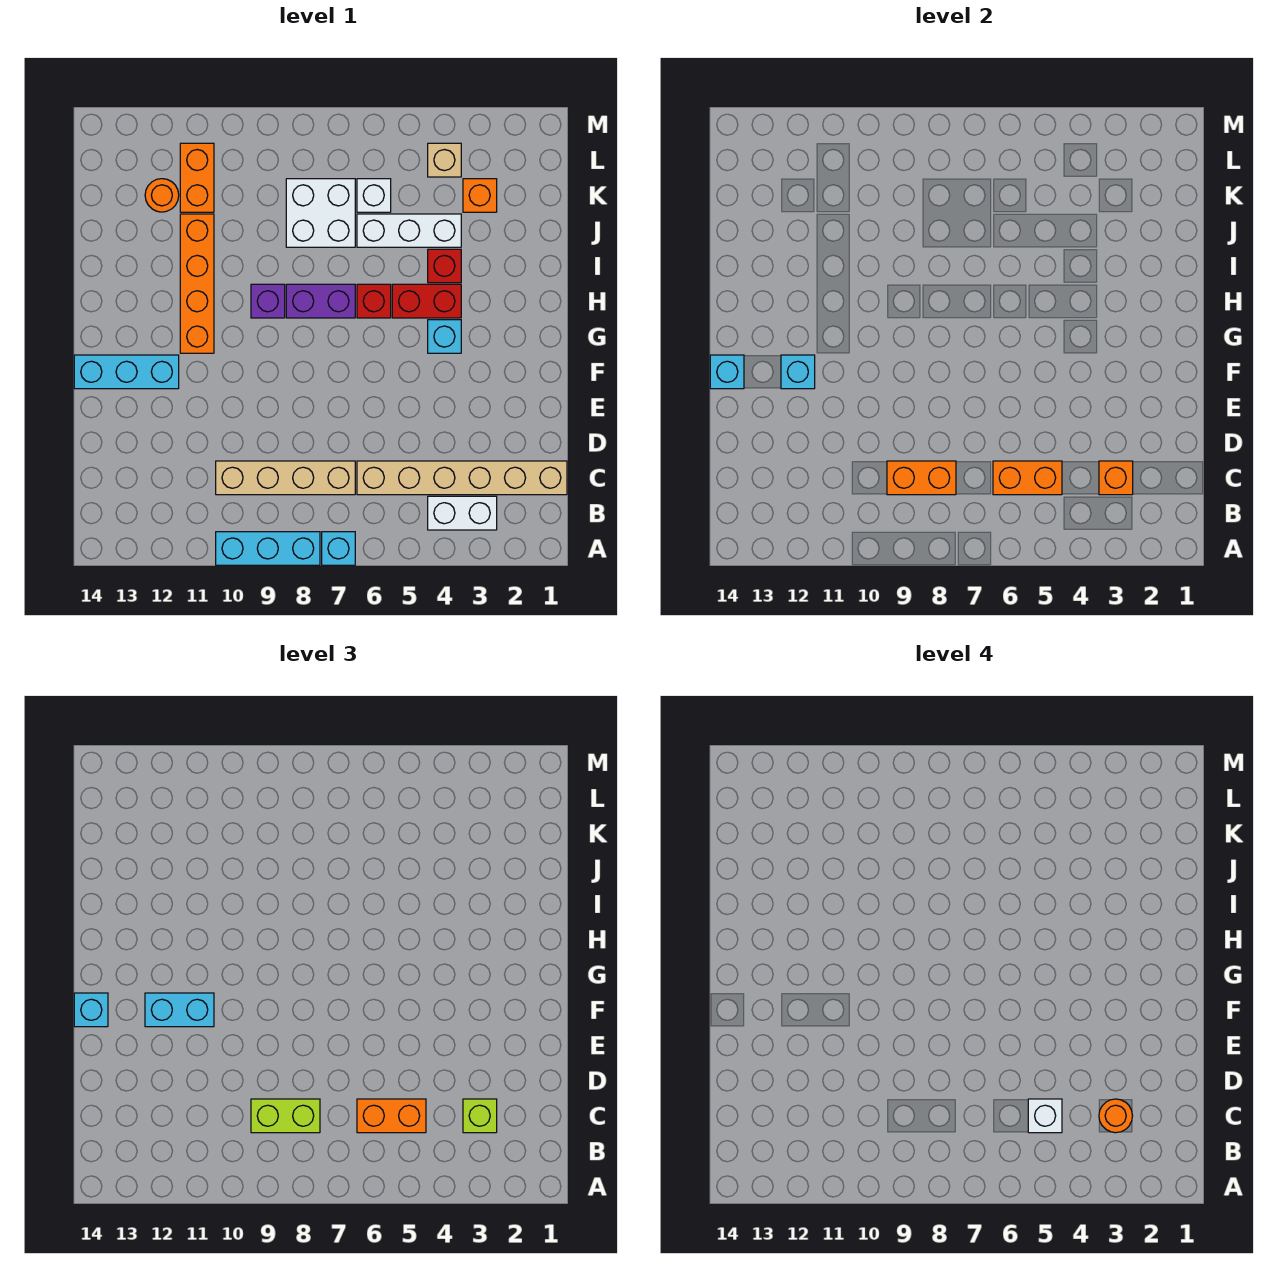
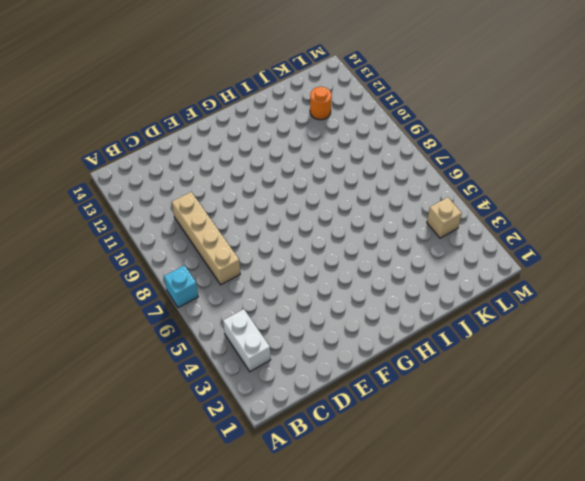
none -> cyan brick A8:A10 level 1
none -> tan brick C1:C6 level 1
none -> cyan brick F12:F14 level 1
none -> cyan brick G4 level 1

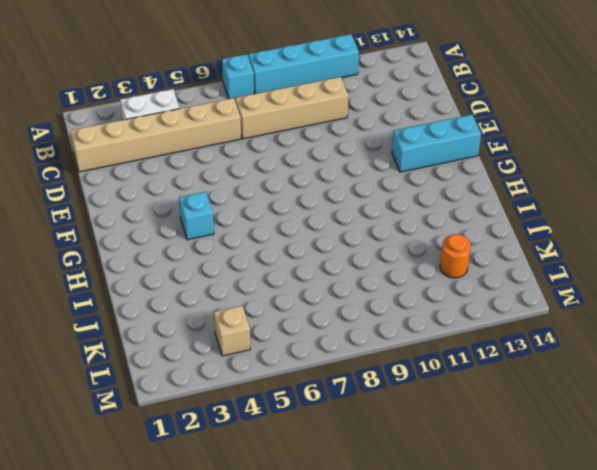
cyan brick A8:A11 level 1 -> cyan brick A8:A10 level 1
none -> orange brick G11:J11 level 1
none -> red brick H4:H5 level 1
none -> red brick H6 level 1
none -> purple brick H7:H8 level 1

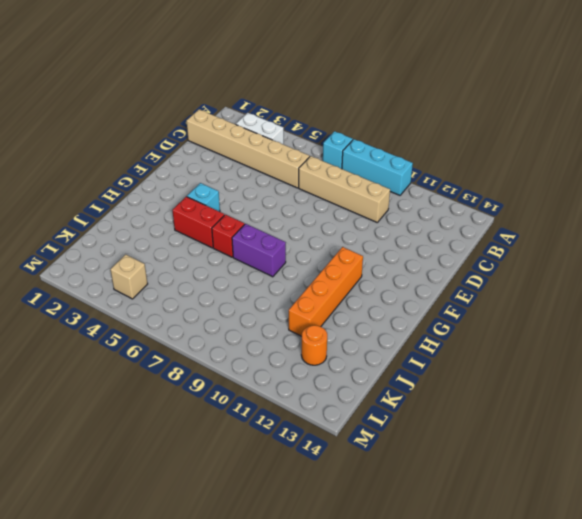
none -> cyan brick F12:F14 level 1
none -> purple brick H9 level 1
none -> red brick I4 level 1
none -> white brick J4:J6 level 1

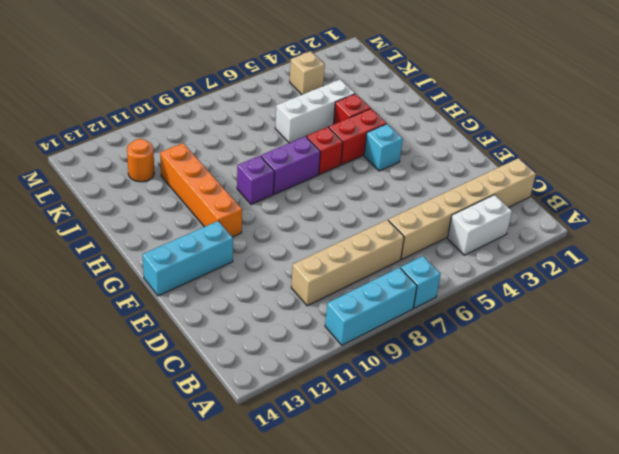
none -> white brick J7:K8 level 1
none -> orange brick K3 level 1
none -> white brick K6 level 1
none -> orange brick K11:L11 level 1

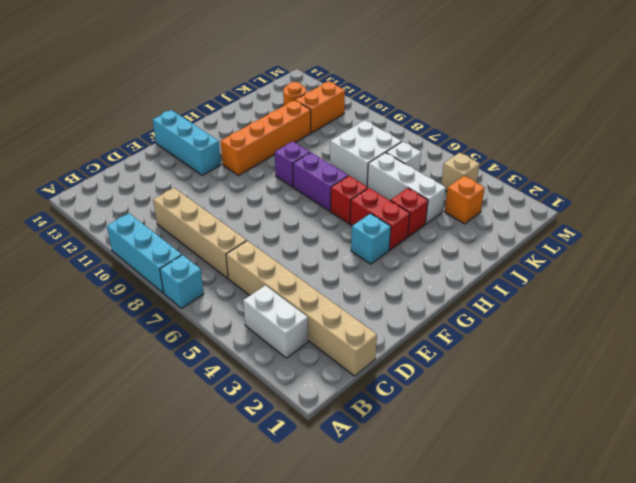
none -> orange brick C3 level 2
none -> orange brick C5:C6 level 2
none -> orange brick C8:C9 level 2
none -> cyan brick F12 level 2

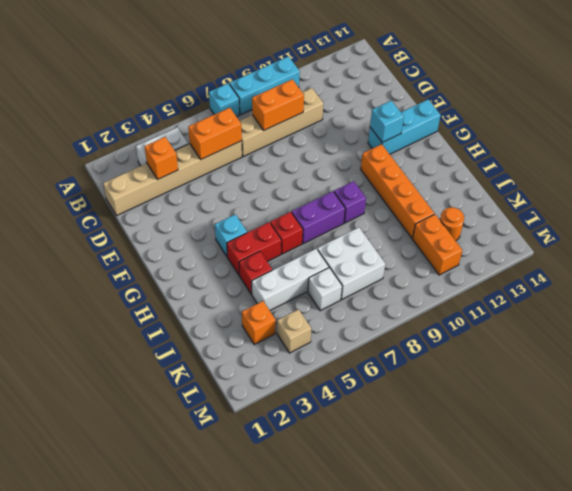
none -> cyan brick F14 level 2
none -> lime brick C3 level 3
none -> orange brick C5:C6 level 3
none -> lime brick C8:C9 level 3

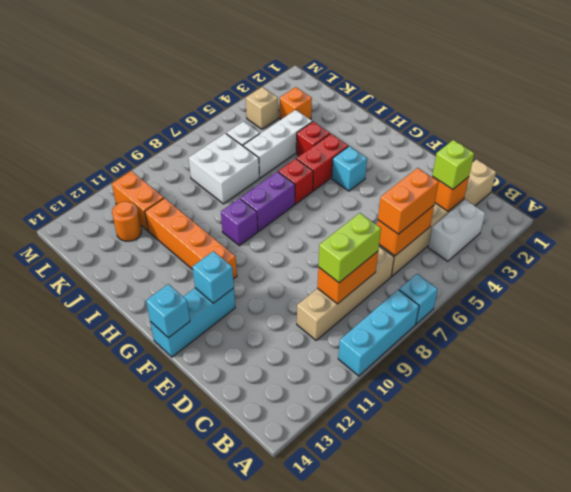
none -> cyan brick F11:F12 level 3
none -> cyan brick F14 level 3
none -> orange round brick C3 level 4
none -> white brick C5 level 4

